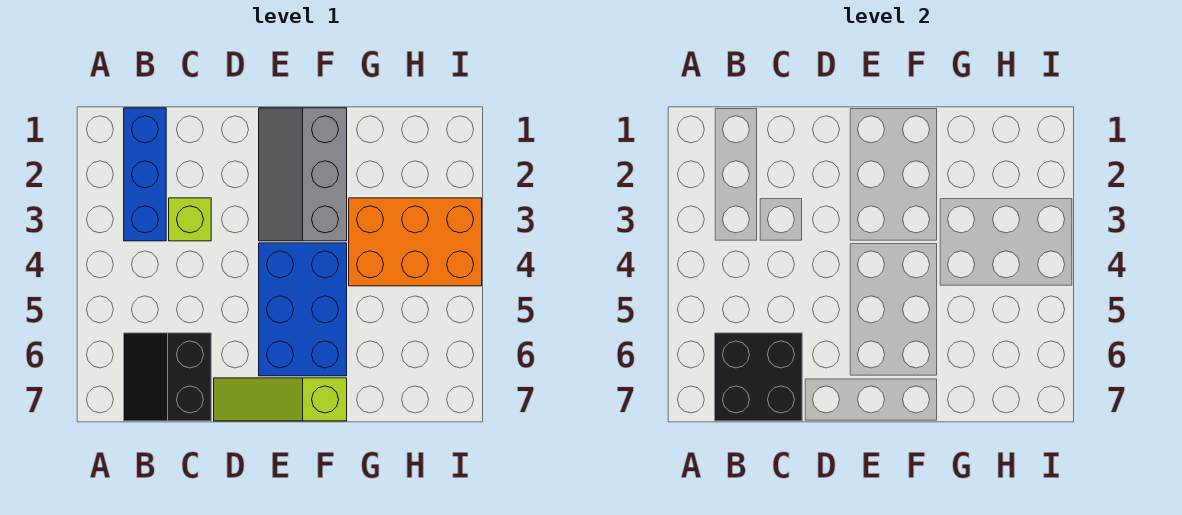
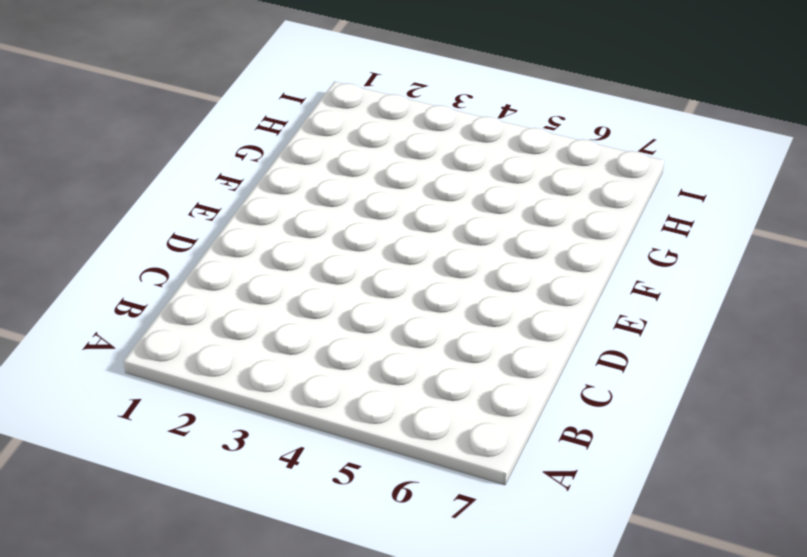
none -> blue brick B1:B3 level 1
none -> black slope B6:C7 level 1 top C

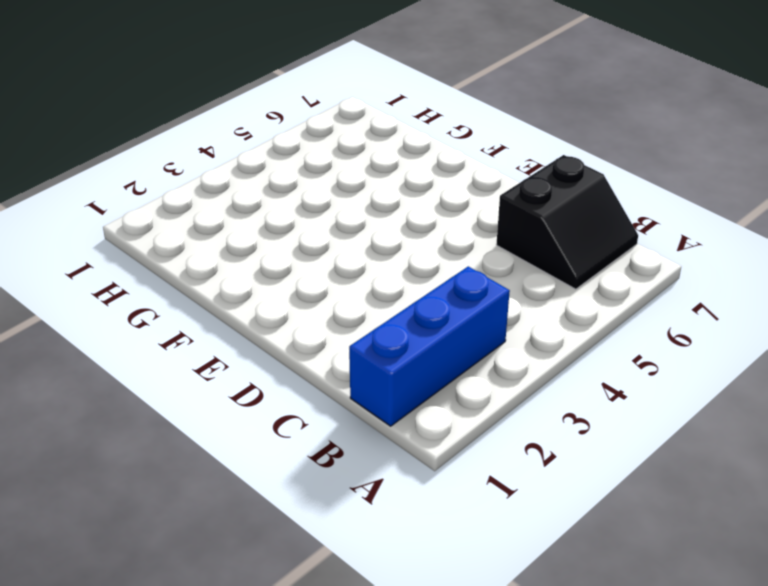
none -> lime brick C3 level 1
none -> lime slope D7:F7 level 1 top F

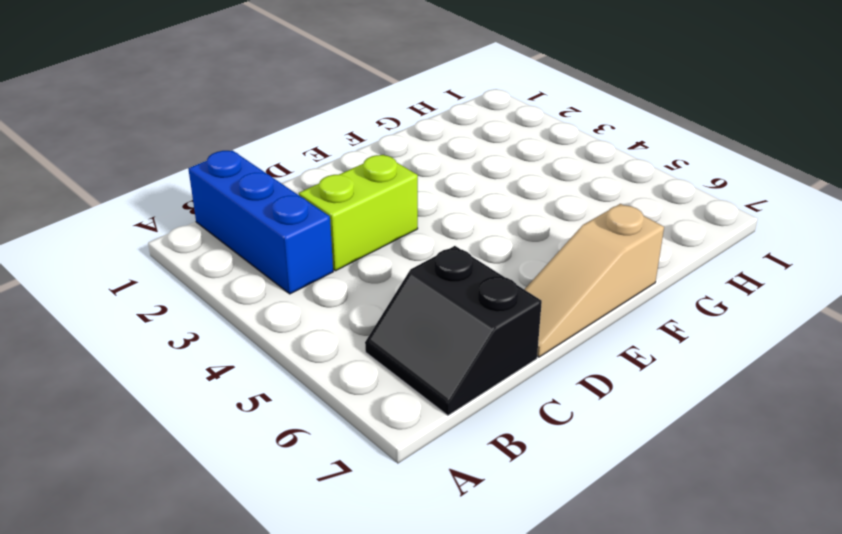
lime brick C3:D3 level 1 -> lime brick C3 level 1
tan slope D7:F7 level 1 top F -> lime slope D7:F7 level 1 top F
none -> grey slope E1:F3 level 1 top F
none -> blue brick E4:F6 level 1

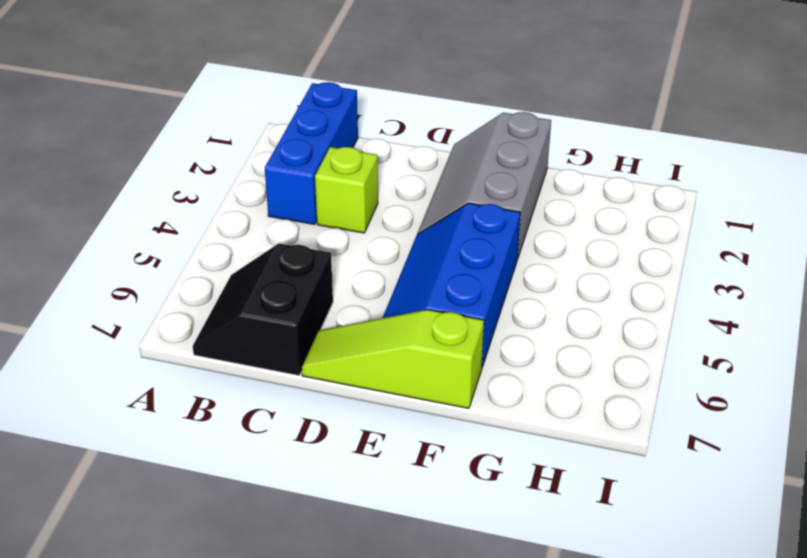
blue slope E4:F6 level 1 top F -> blue brick E4:F6 level 1
none -> orange brick G3:I4 level 1
none -> black brick B6:C7 level 2

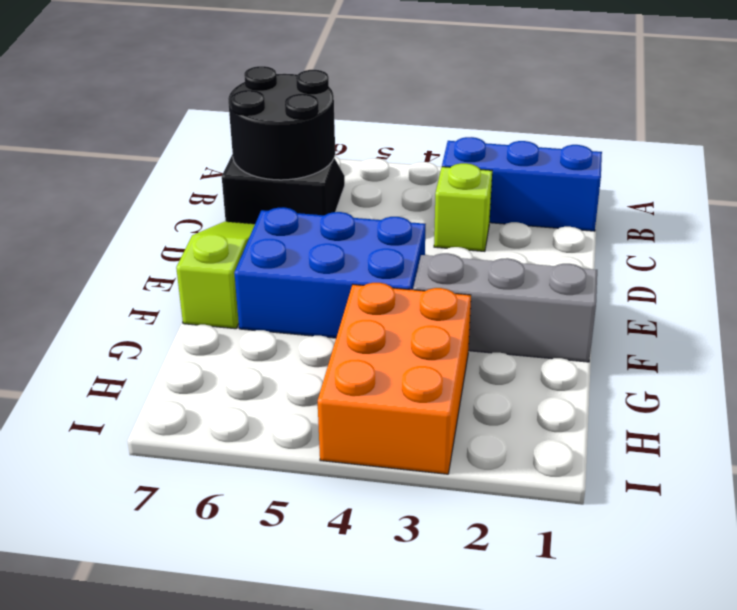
black round brick B6:C7 level 2 -> black brick B6:C7 level 2

